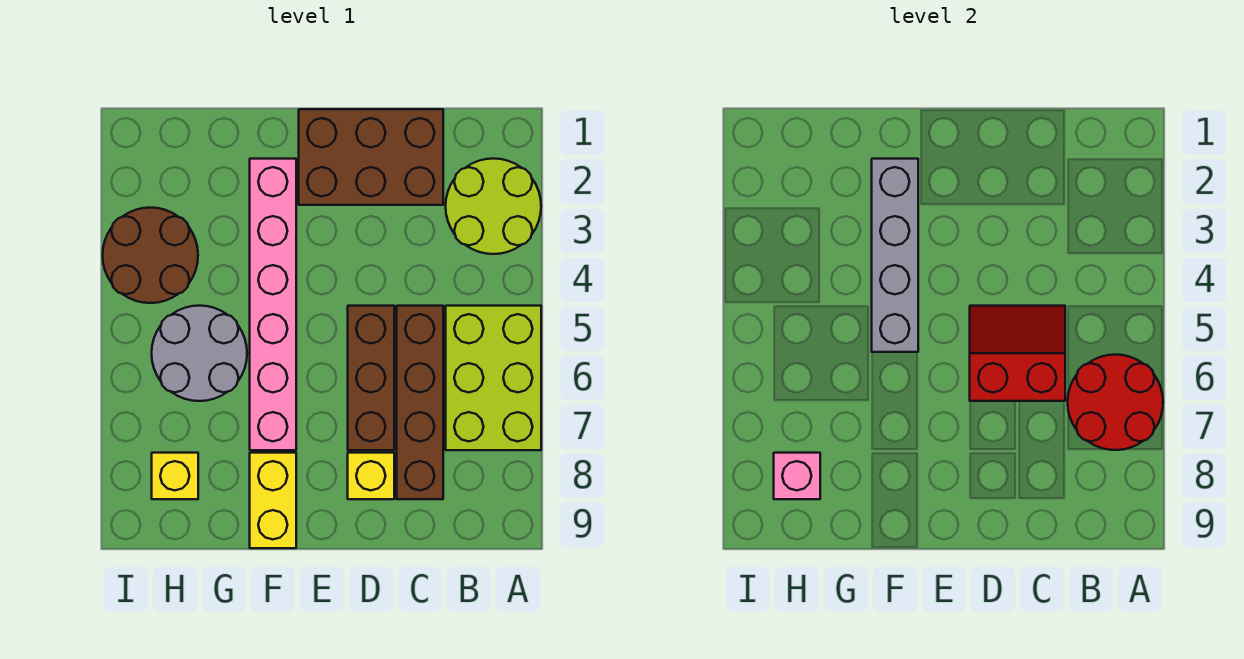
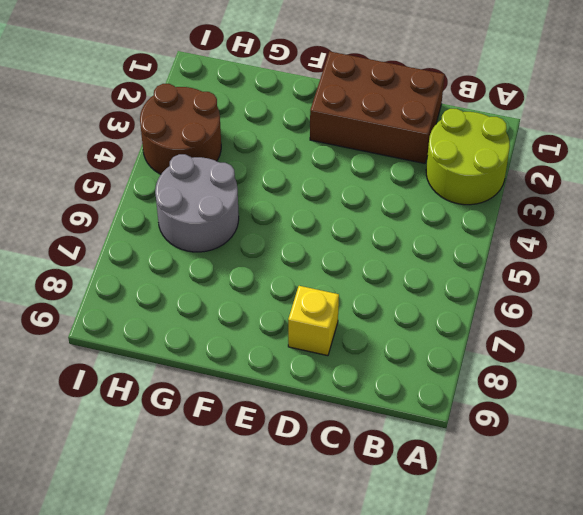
none -> lime brick A5:B7 level 1
none -> brown brick C5:C8 level 1
none -> brown brick D5:D7 level 1

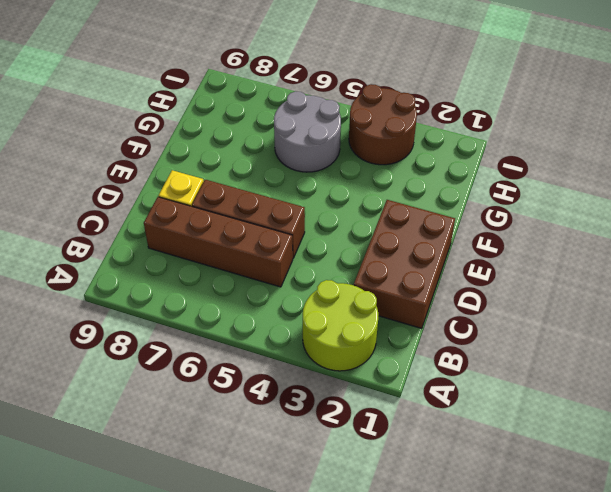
none -> lime brick A5:B7 level 1
none -> pink brick F2:F7 level 1
none -> yellow brick F8:F9 level 1

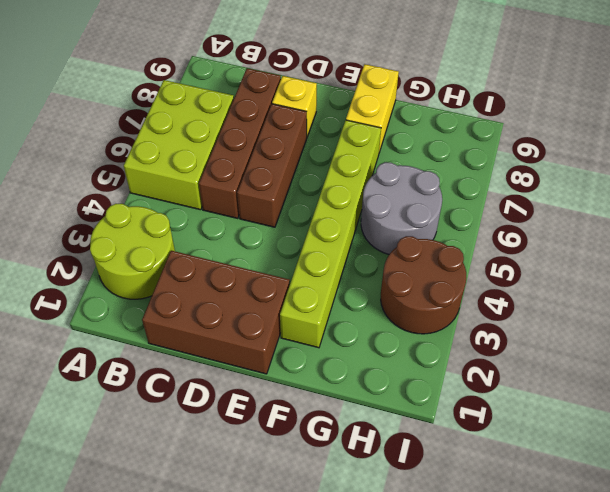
lime brick F2:F7 level 1 -> pink brick F2:F7 level 1
none -> yellow brick H8 level 1
none -> red round brick A6:B7 level 2
none -> red slope C5:D6 level 2 top 6

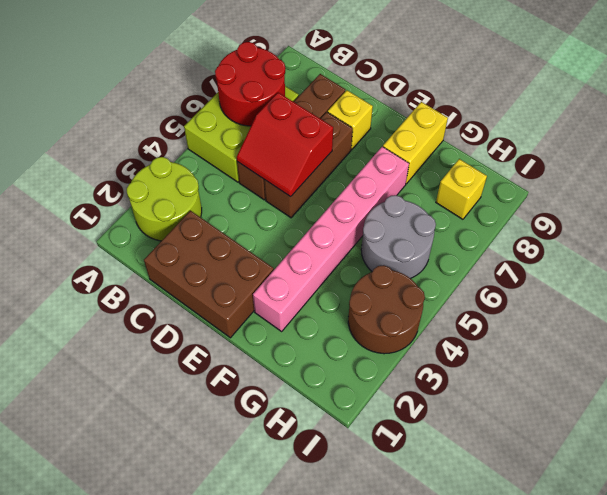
none -> grey brick F2:F5 level 2
none -> pink brick H8 level 2

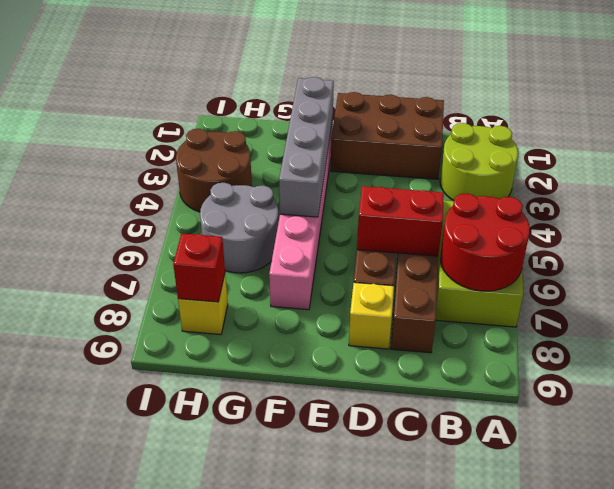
red brick H8 level 2 -> pink brick H8 level 2
none -> yellow brick F8:F9 level 1

